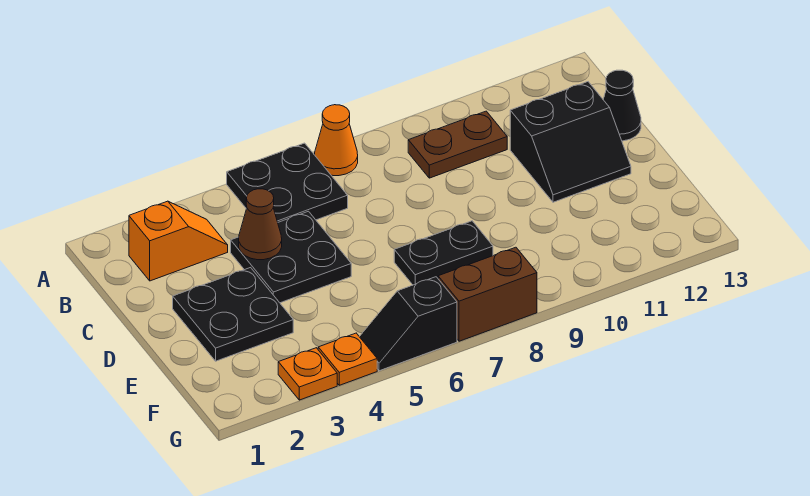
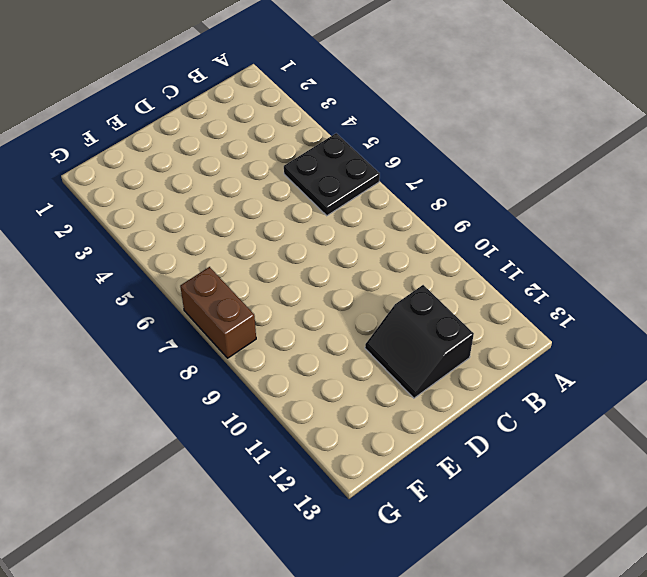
none -> orange cone A7 level 1
none -> orange slope B2:B3 level 1 top 2
none -> brown plate B9:B10 level 1

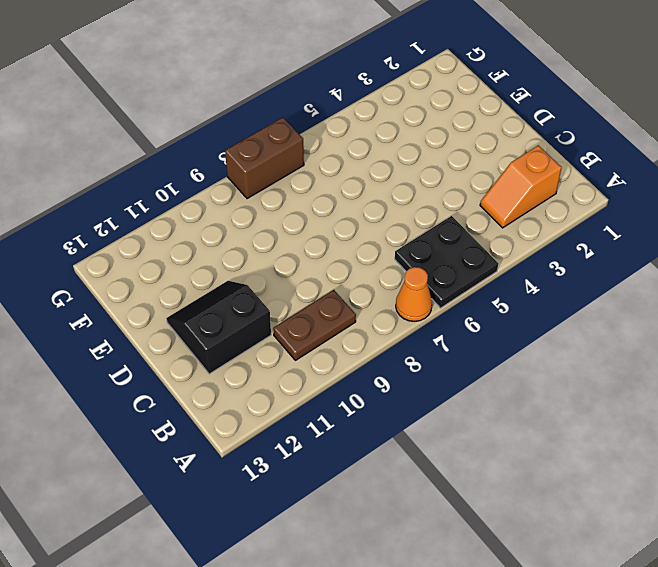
none -> black plate C4:D5 level 1
none -> black cone C13 level 1
none -> black plate D2:E3 level 1

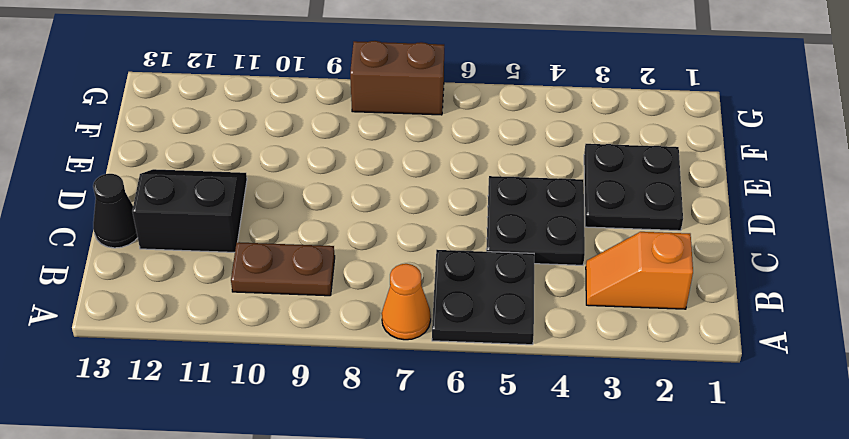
none -> black plate E7:E8 level 1
none -> orange plate G3 level 1
none -> orange plate G4 level 1

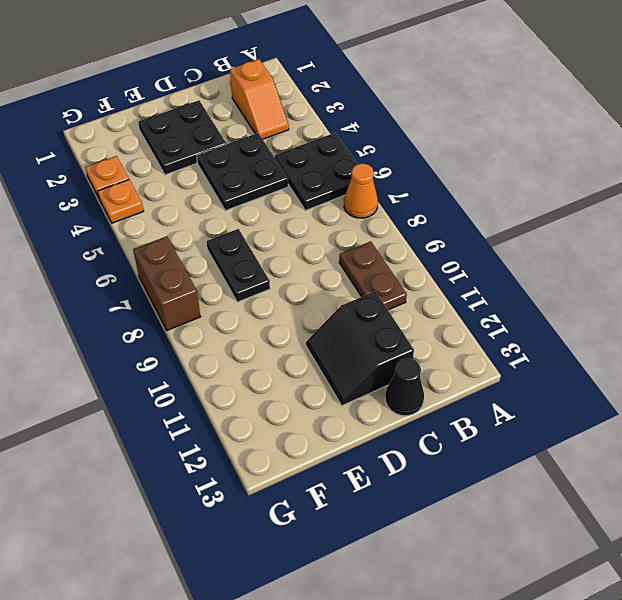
none -> black slope G5:G6 level 1 top 6
none -> brown cone C4 level 2

